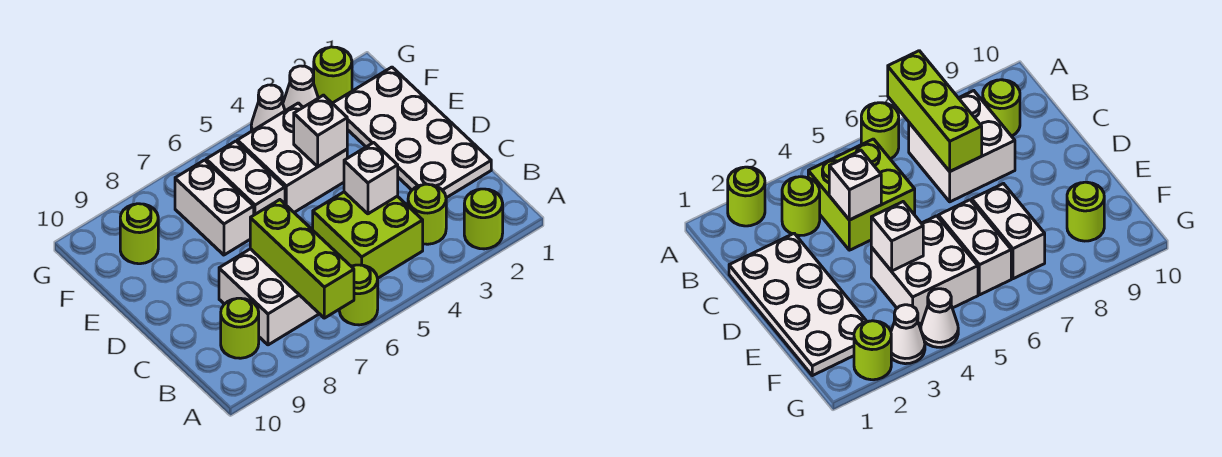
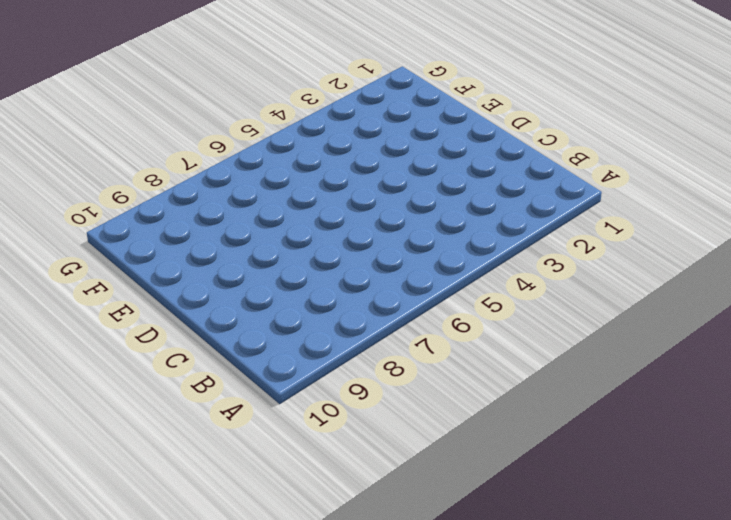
none -> lime round brick A2 level 1
none -> lime round brick A6 level 1
none -> lime round brick B3 level 1

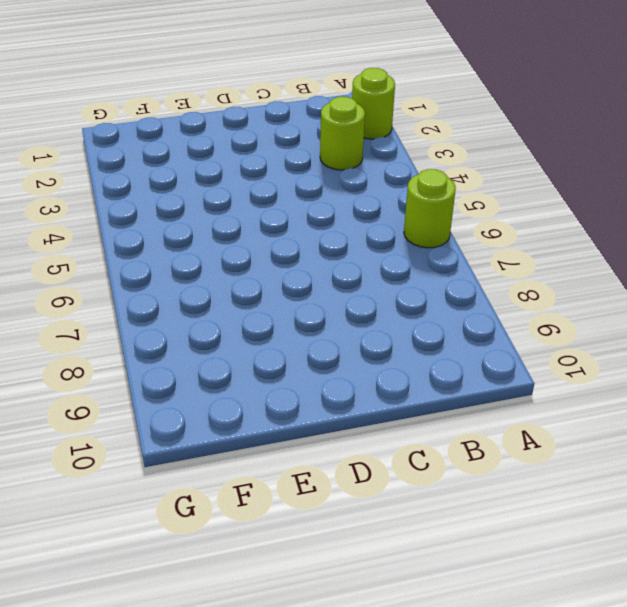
none -> lime brick B4:C5 level 1
none -> white brick B7:C8 level 1
none -> lime round brick B9 level 1

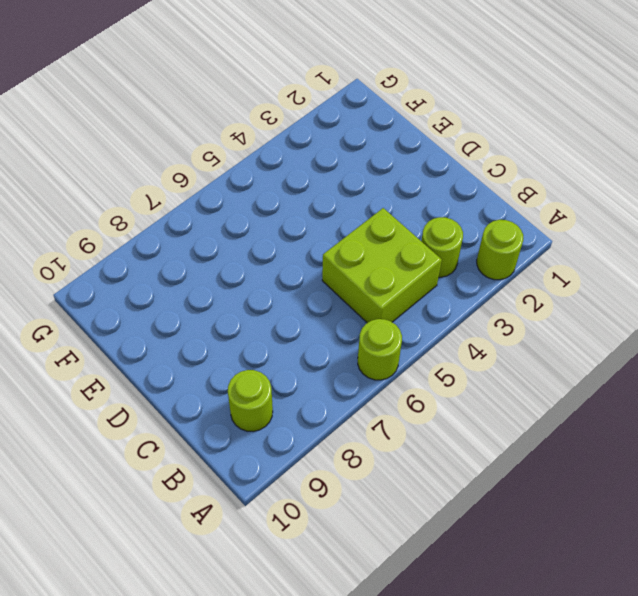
none -> white brick B7:C8 level 1
none -> white plate C1:F2 level 1
none -> white brick E4:F5 level 1

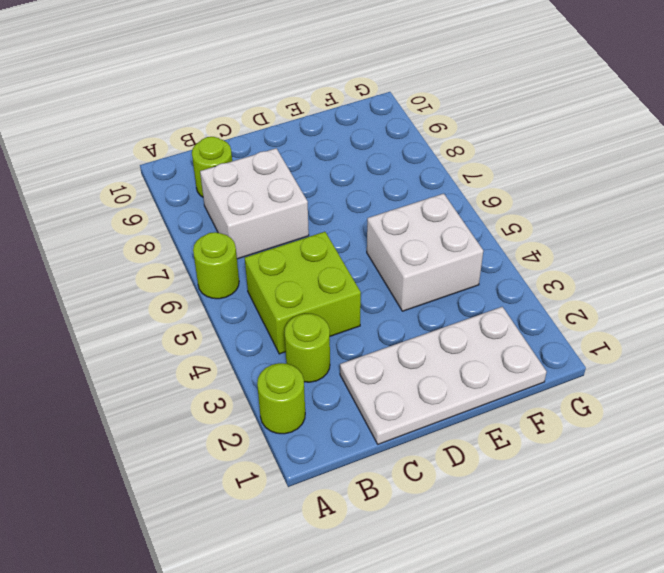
none -> white brick E6:F6 level 1
none -> white brick E7:F7 level 1
none -> lime round brick F9 level 1

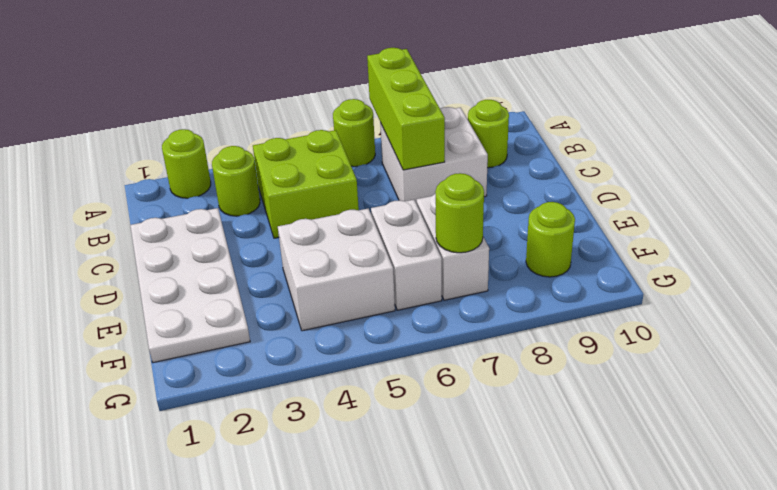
lime round brick F7 level 2 -> lime round brick G2 level 1
none -> white cone G3 level 1
none -> white cone G4 level 1
none -> white brick C4 level 2

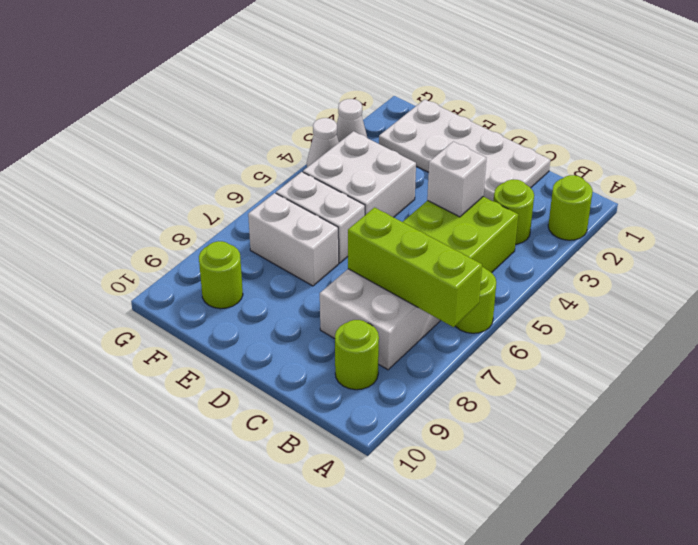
none -> lime round brick G2 level 1
none -> white brick E4 level 2

